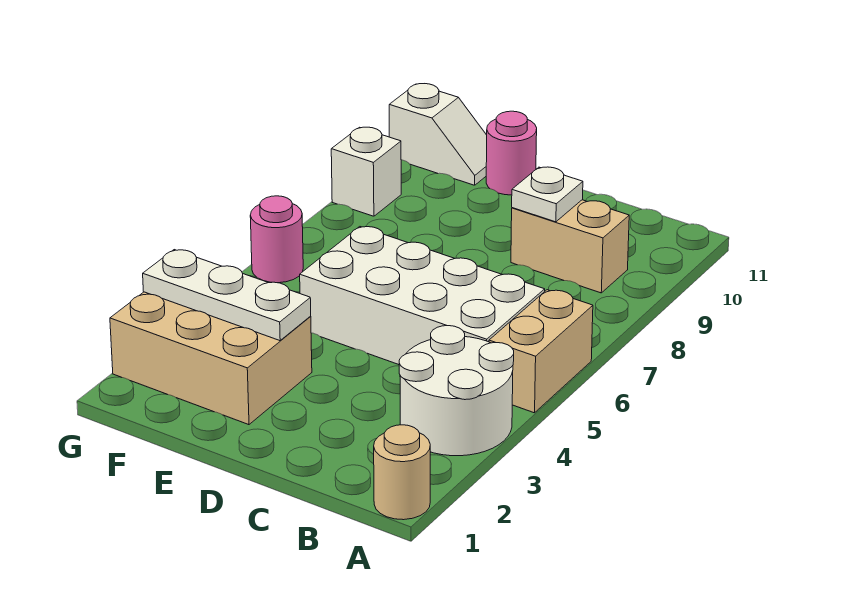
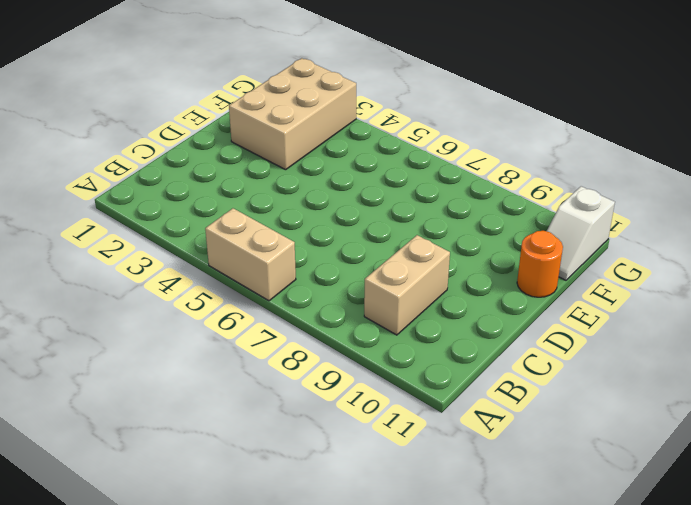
orange round brick E11 level 1 -> pink round brick E11 level 1
none -> tan round brick A1 level 1
none -> white round brick A3:B4 level 1
none -> white brick B5:E6 level 1

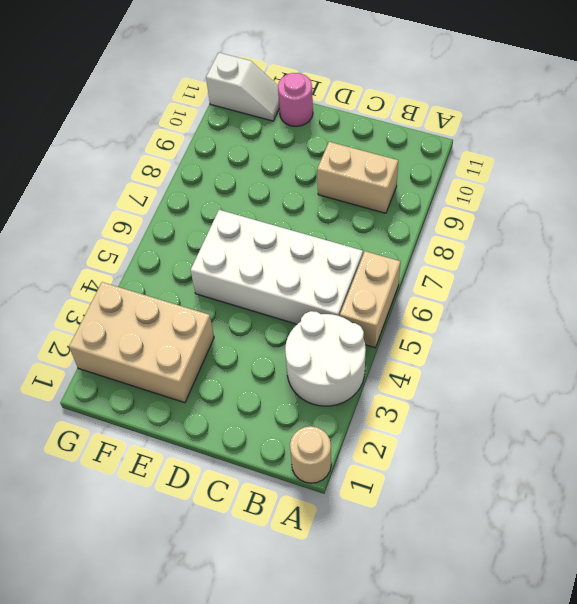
none -> pink round brick G6 level 1
none -> white brick G9 level 1
none -> white plate C9 level 2

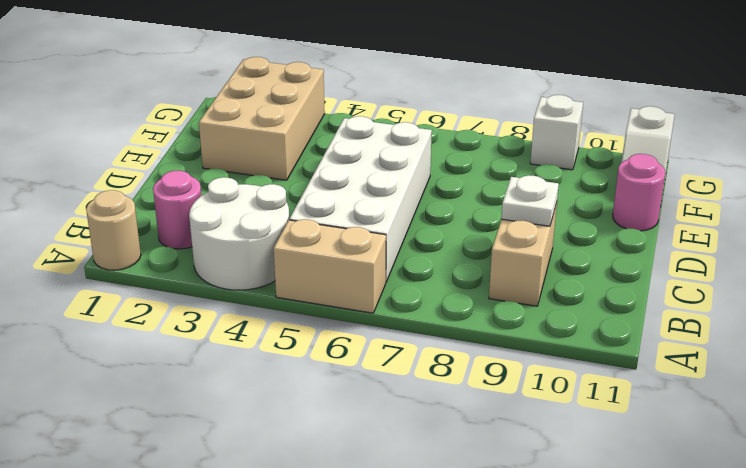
pink round brick B2 level 1 -> pink round brick G6 level 1
none -> white plate E3:G3 level 2

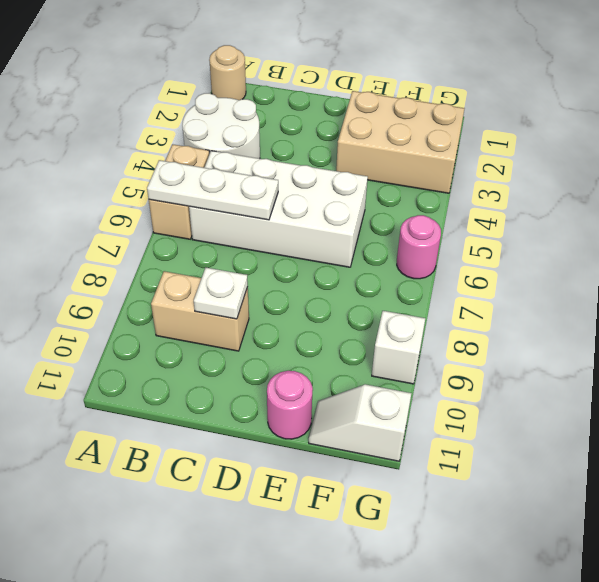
white plate A6:C6 level 2 -> white plate E3:G3 level 2

